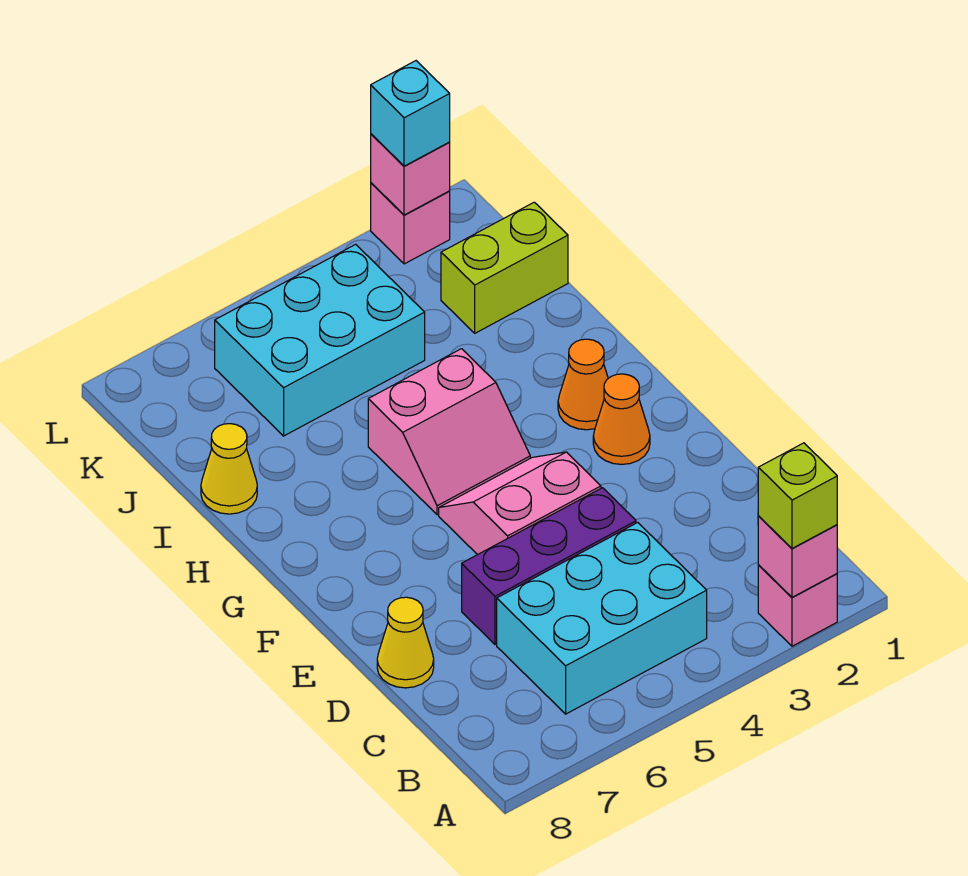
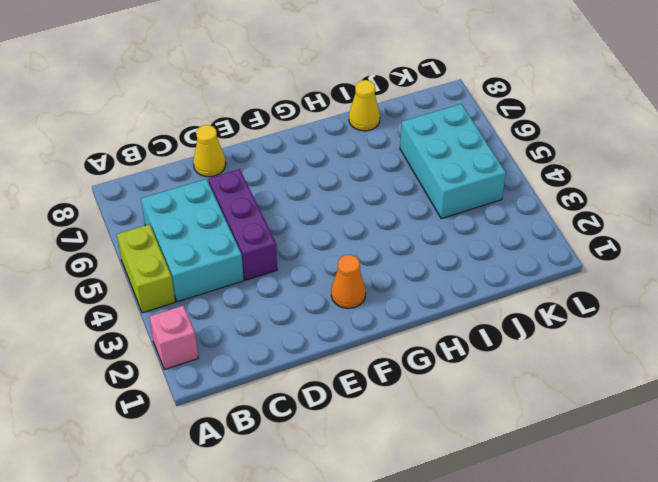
lime brick A4:A5 level 1 -> lime brick J1:J2 level 1
none -> pink slope E4:F5 level 1 top E
none -> orange cone G2 level 1
none -> pink slope G4:H5 level 1 top H

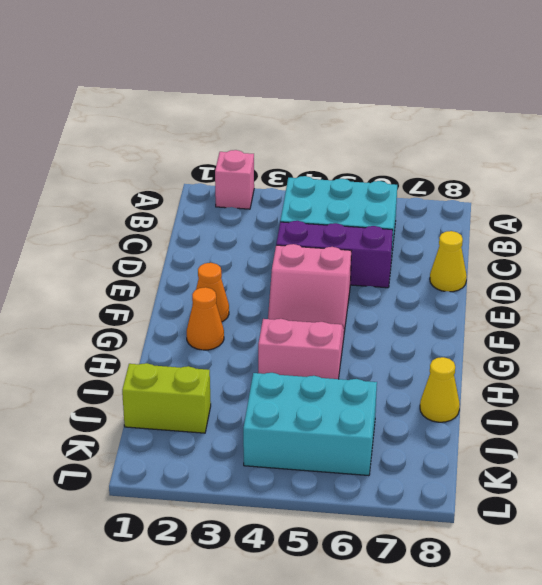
none -> pink brick L2 level 1
none -> pink brick A2 level 2
none -> pink brick L2 level 2

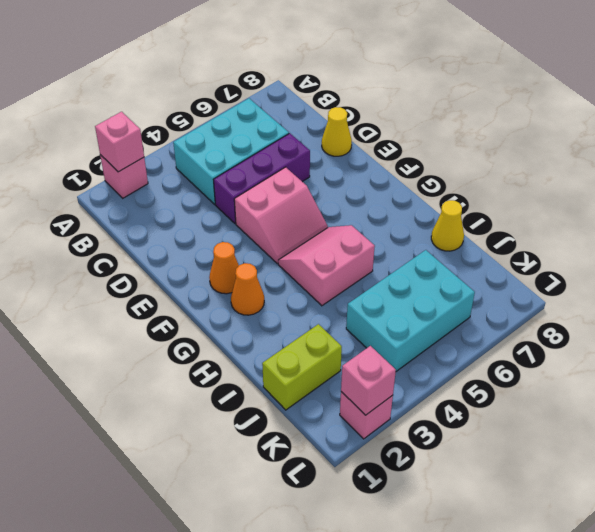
none -> lime brick A2 level 3
none -> cyan brick L2 level 3

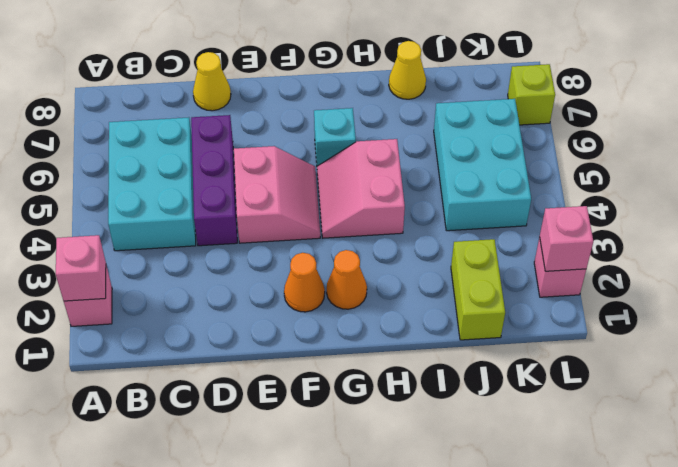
cyan brick G6 level 1 -> cyan brick L2 level 3
lime brick L7 level 1 -> lime brick A2 level 3

